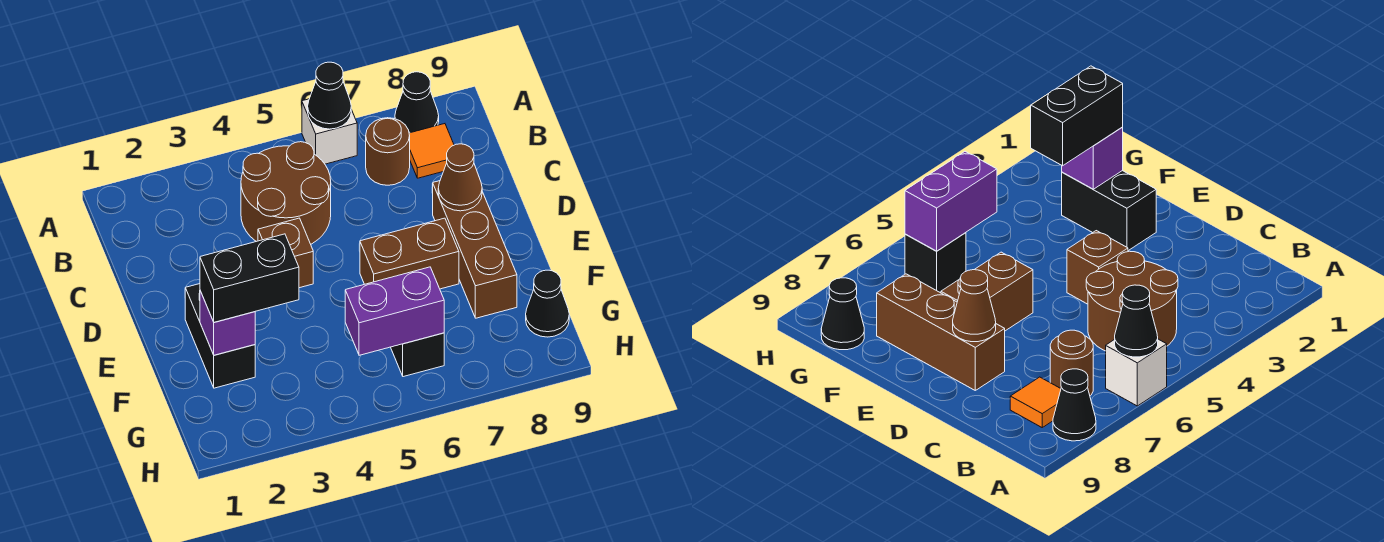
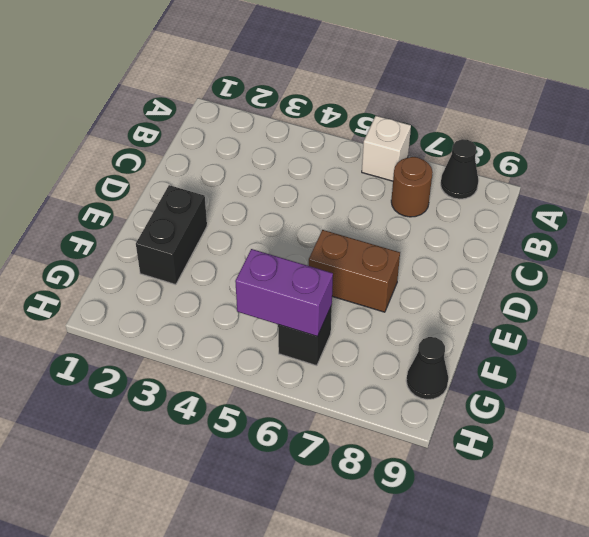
none -> brown round brick B4:C5 level 1
none -> orange tile B8 level 1
none -> brown brick D4 level 1

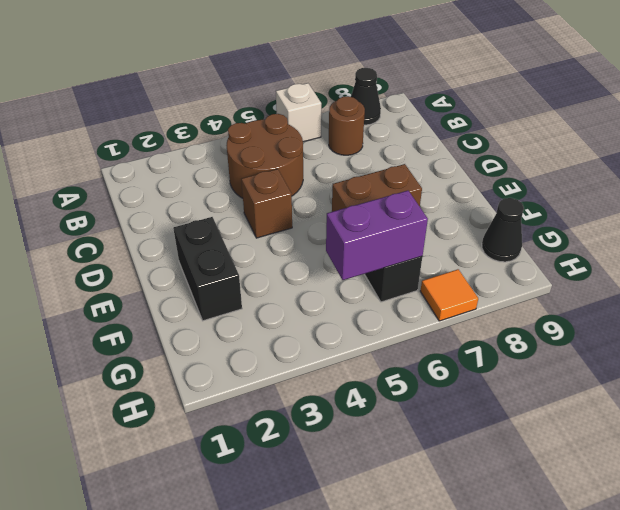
orange tile H7 level 1 -> orange tile B8 level 1
none -> brown brick D8:F8 level 1
none -> black cone A6 level 2
none -> brown cone D8 level 2

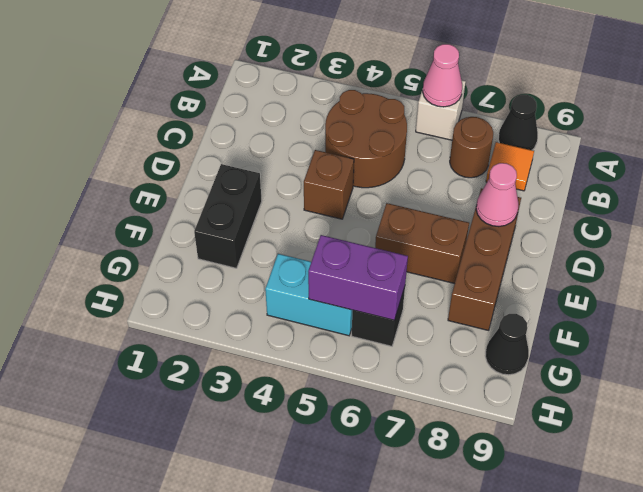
pink cone A6 level 2 -> black cone A6 level 2
pink cone D8 level 2 -> brown cone D8 level 2
cyan brick G4:G5 level 1 -> none
none -> purple brick F2 level 2
none -> black brick F2:F3 level 3

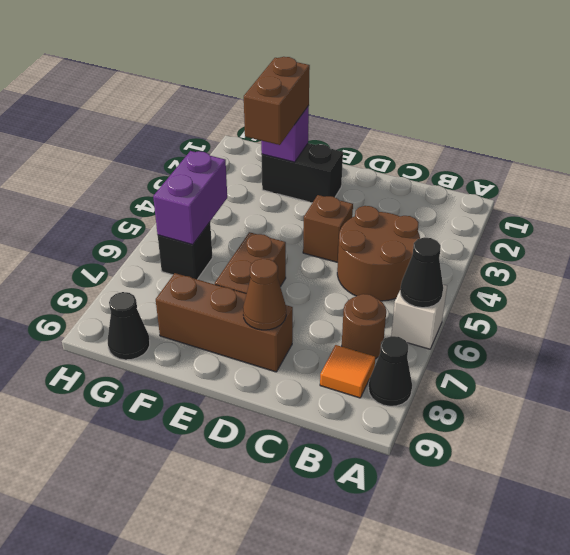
brown brick F2:F3 level 3 -> black brick F2:F3 level 3

